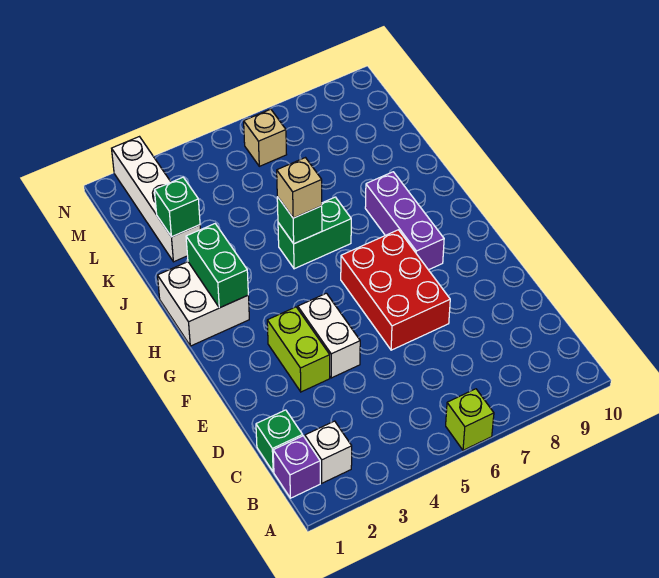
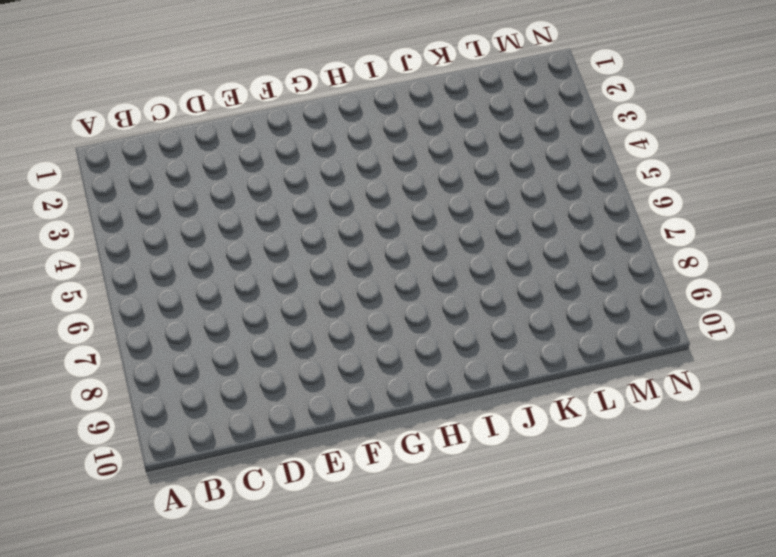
none -> lime brick A6 level 1
none -> purple brick B1 level 1
none -> white brick B2 level 1

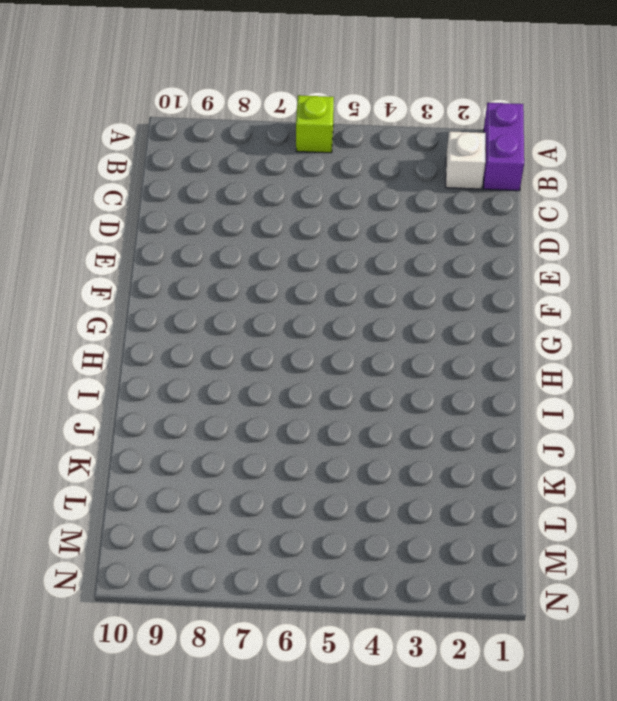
purple brick A1:B1 level 1 -> purple brick B1 level 1
none -> green brick C1 level 1
none -> lime brick E3:F3 level 1
none -> white brick E4:F4 level 1

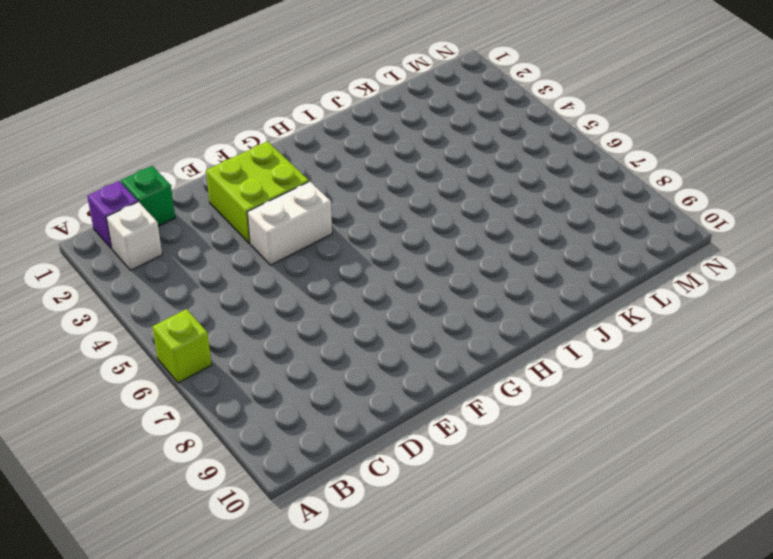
lime brick E2:F3 level 1 -> lime brick E3:F3 level 1
none -> red brick E6:G7 level 1
none -> purple brick G8:I8 level 1
none -> white brick H1:I2 level 1

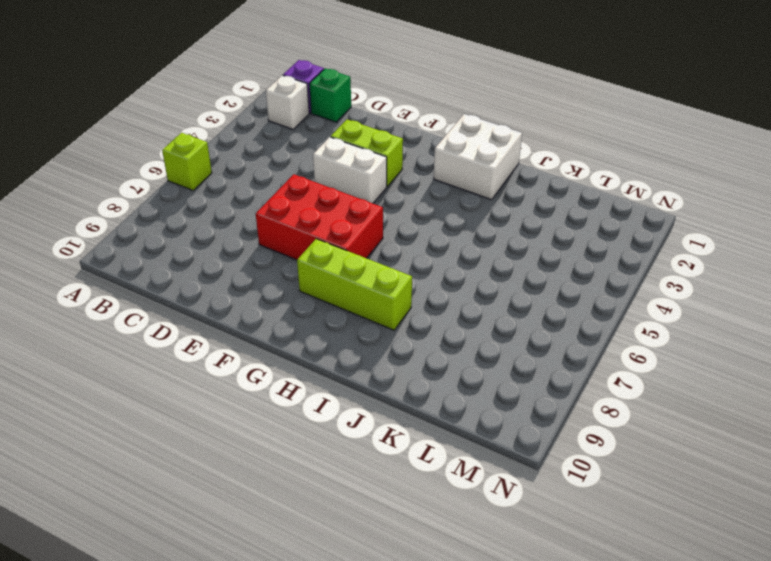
lime brick G8:I8 level 1 -> purple brick G8:I8 level 1
none -> green brick I5:I6 level 1
none -> white brick K2:N2 level 1
none -> tan brick M6 level 1

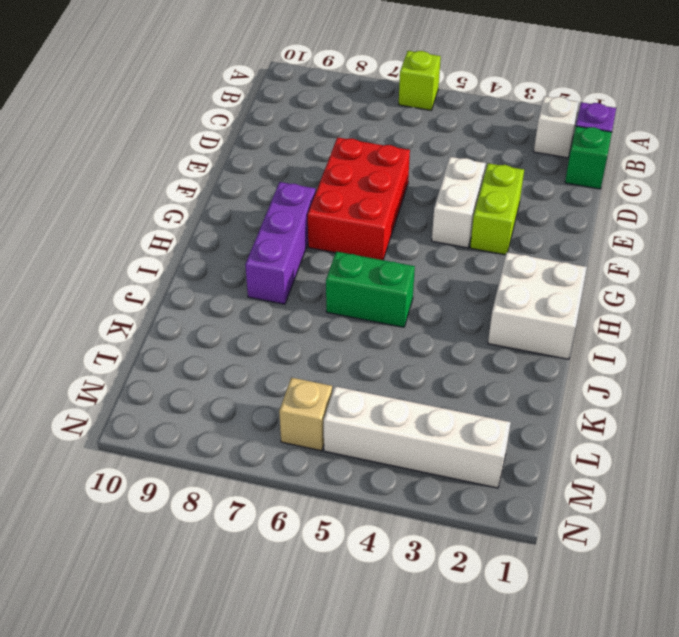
white brick M2:M5 level 1 -> white brick K2:N2 level 1
none -> green brick H2:I2 level 2
none -> green brick I5 level 2
none -> green brick K2 level 2

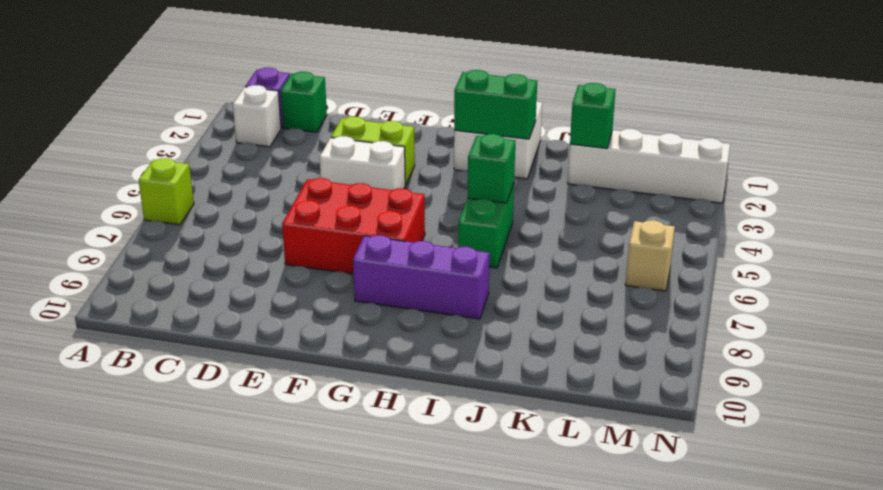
none -> tan brick I5 level 3

